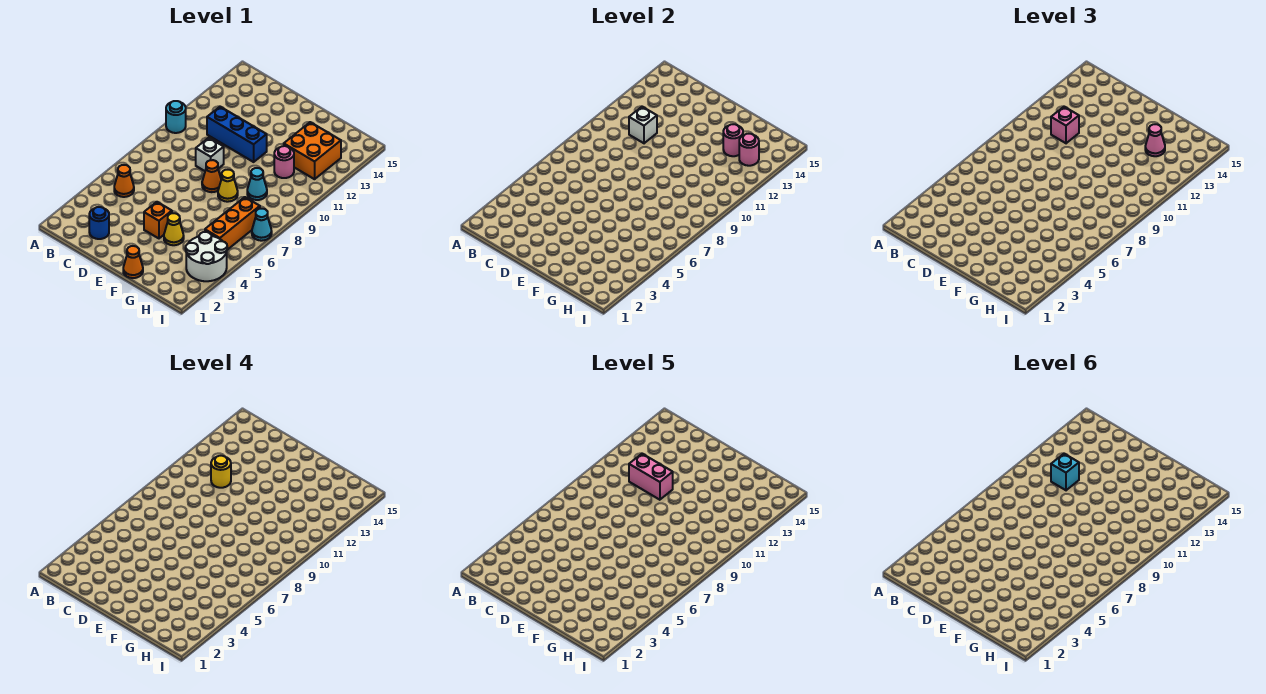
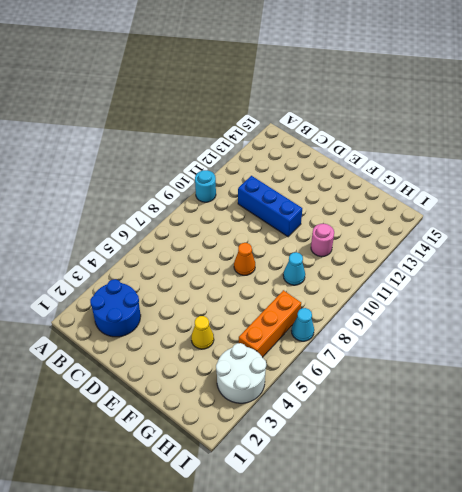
blue round brick B2:C3 level 1 -> blue round brick C2 level 1
none -> orange cone B5 level 1
none -> white brick D9 level 1
none -> orange brick E4 level 1

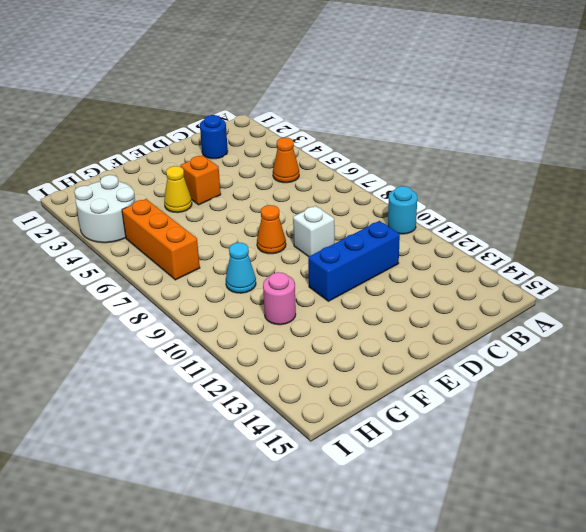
none -> orange cone F1 level 1
none -> yellow cone F8 level 1
none -> orange brick G12:H13 level 1

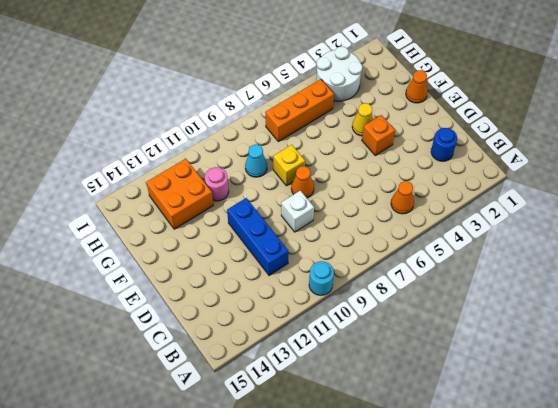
yellow brick F8 level 1 -> yellow cone F8 level 1
none -> cyan cone I7 level 1
none -> white brick C11 level 2
none -> pink round brick G13 level 2

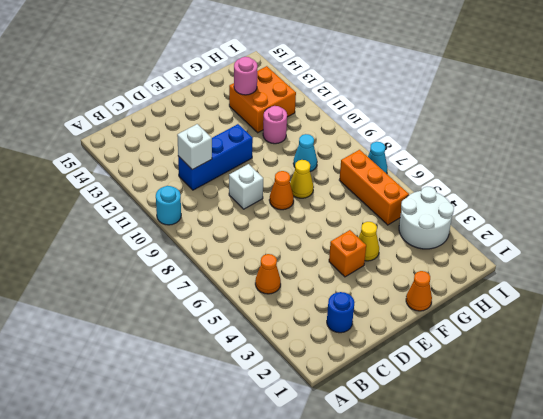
none -> pink round brick H13 level 2
none -> pink brick C11 level 3
none -> pink cone G13 level 3

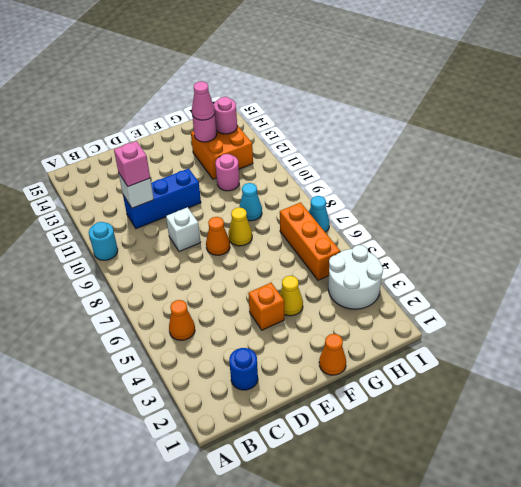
none -> yellow round brick C11 level 4
none -> pink brick C11:D11 level 5
none -> cyan brick C11 level 6

